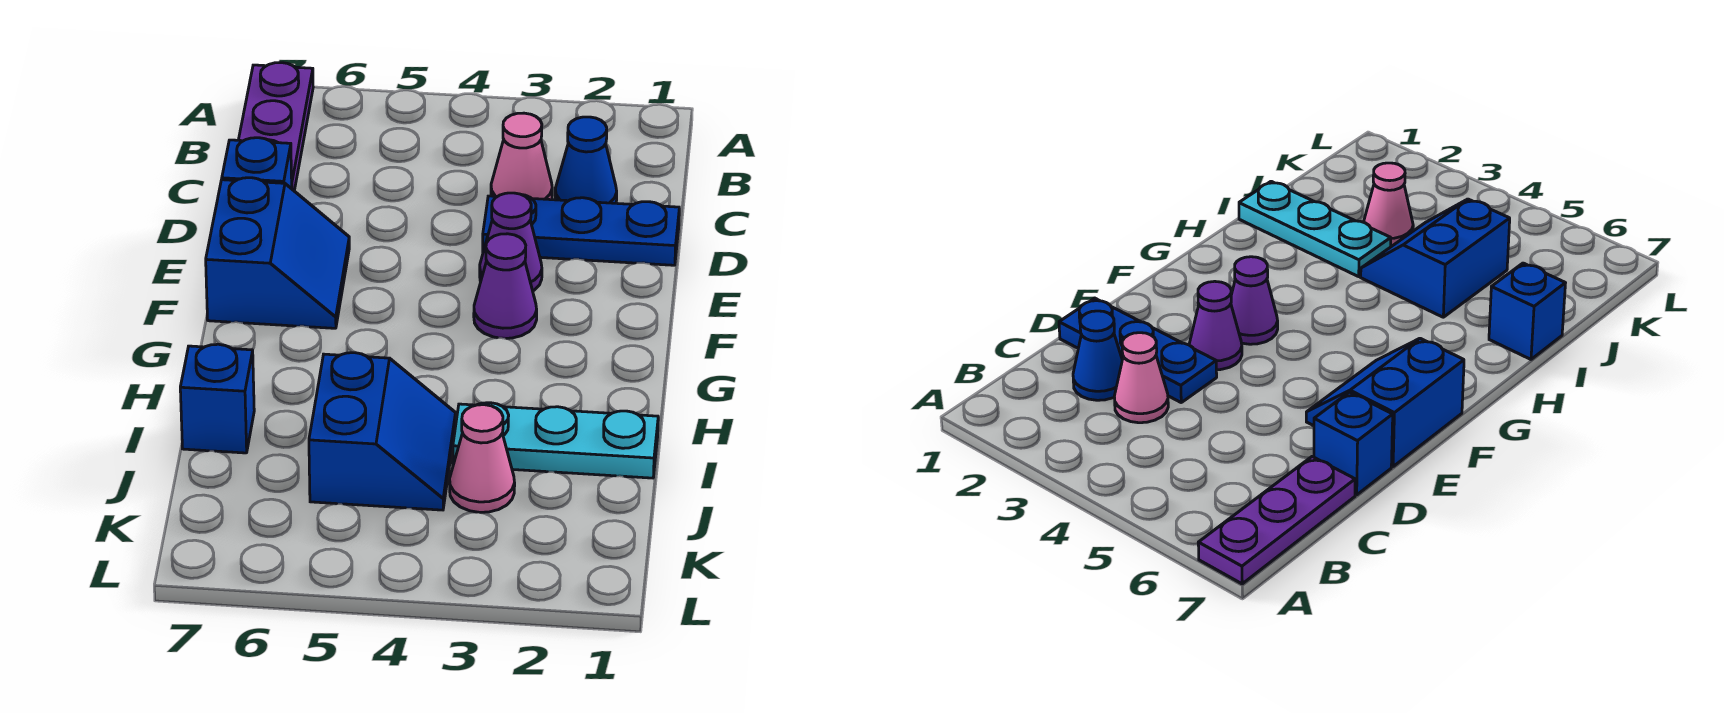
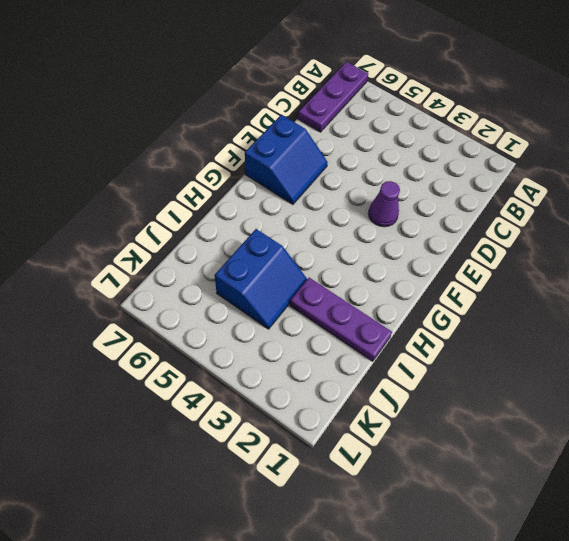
purple plate I1:I3 level 1 -> cyan plate I1:I3 level 1
none -> blue cone C2 level 1
none -> pink cone C3 level 1
none -> blue plate D1:D3 level 1

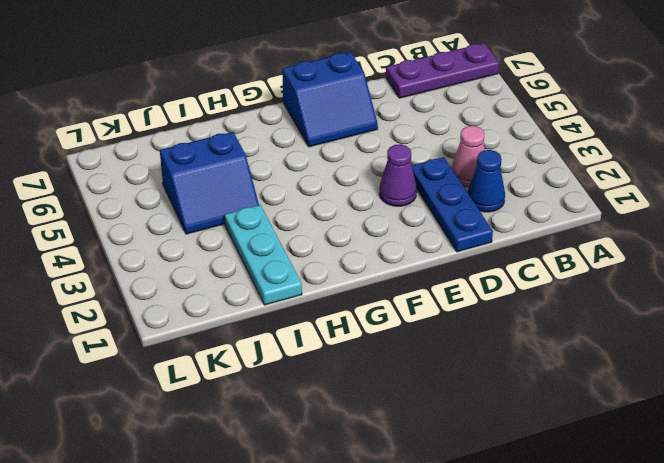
none -> blue brick D7 level 1
none -> purple cone F3 level 1
none -> blue brick I7 level 1

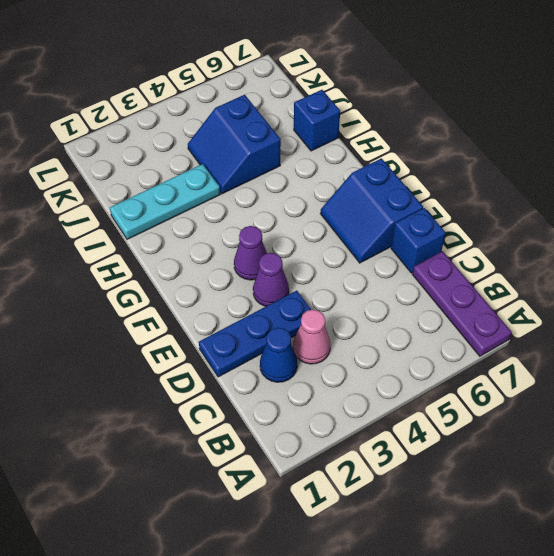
none -> pink cone J3 level 1

